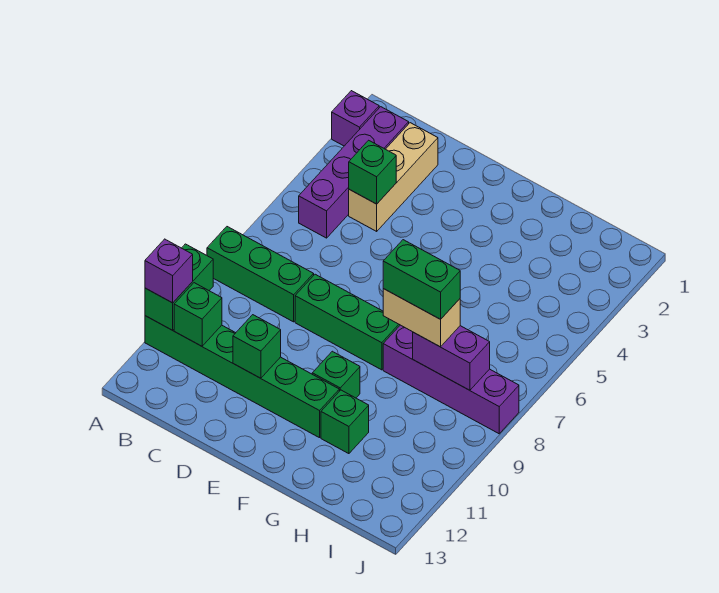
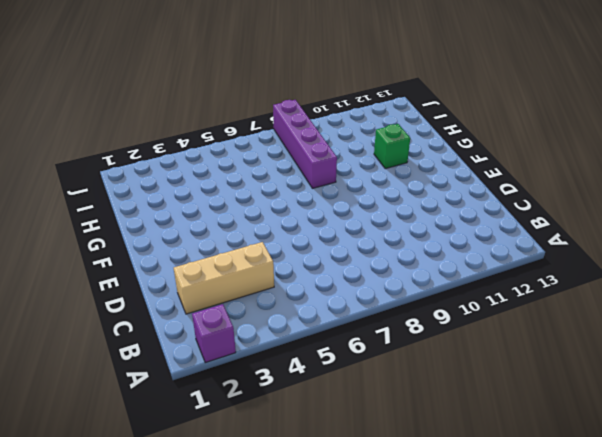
none -> green brick A8:C8 level 1
none -> green brick A11:F11 level 1
none -> purple brick B2:B5 level 1

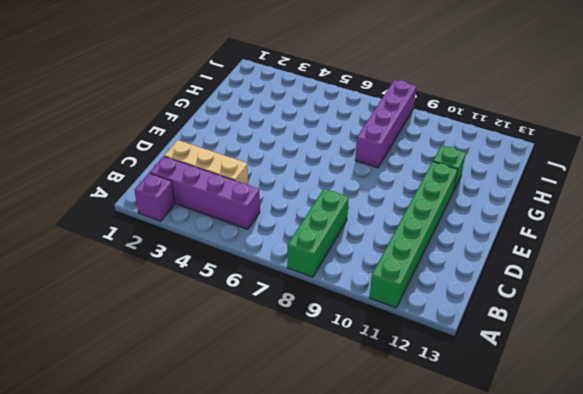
none -> green brick D8:F8 level 1
none -> green brick F10 level 1
none -> green brick A10:A11 level 2

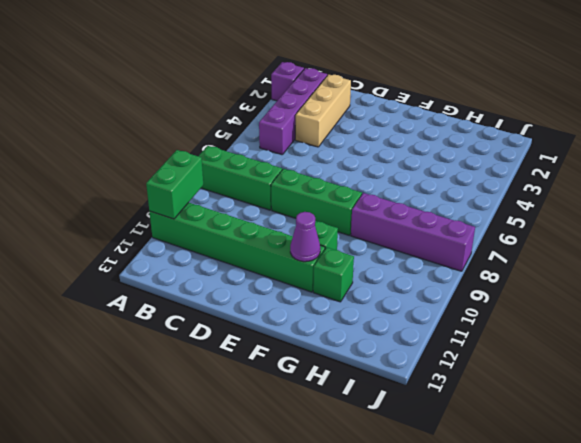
purple cone F11 level 2 -> none
none -> green brick B11 level 2
none -> green brick C4 level 2
none -> green brick D11 level 2

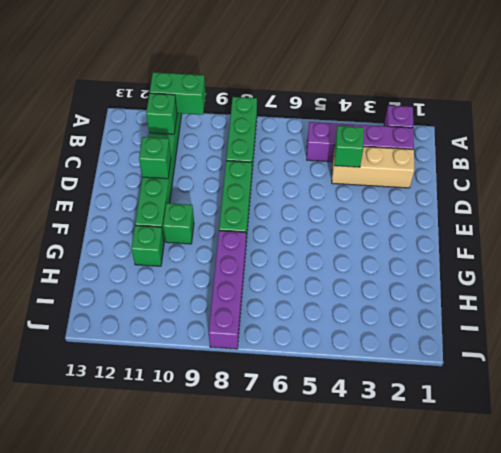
none -> purple brick H8:I8 level 2
none -> purple brick A11 level 3
none -> tan brick G8:H8 level 3

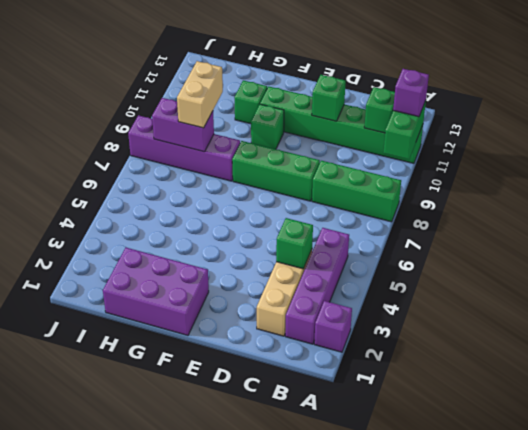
purple brick F1:H2 level 1 -> none
tan brick H8:H9 level 3 -> tan brick G8:H8 level 3
none -> green brick G8:H8 level 4

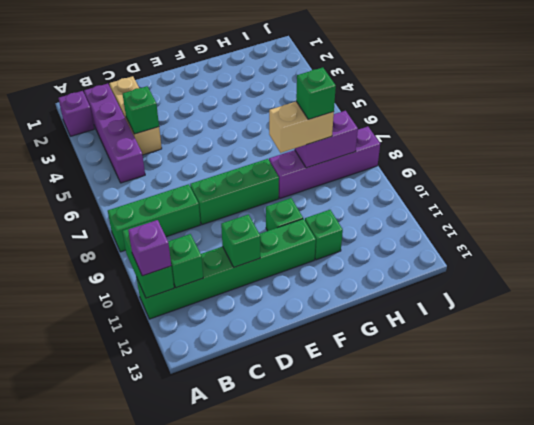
green brick H8 level 4 -> green brick G8:H8 level 4

